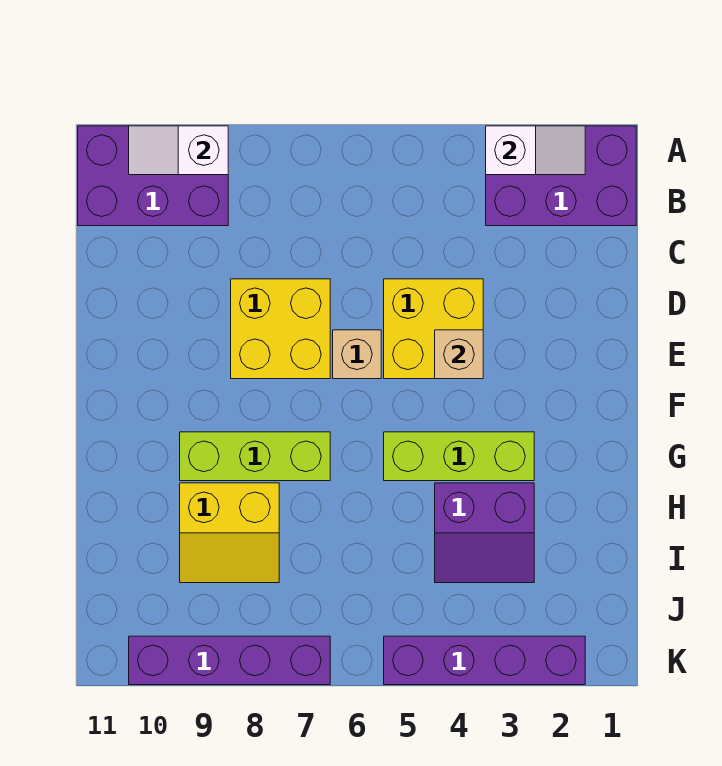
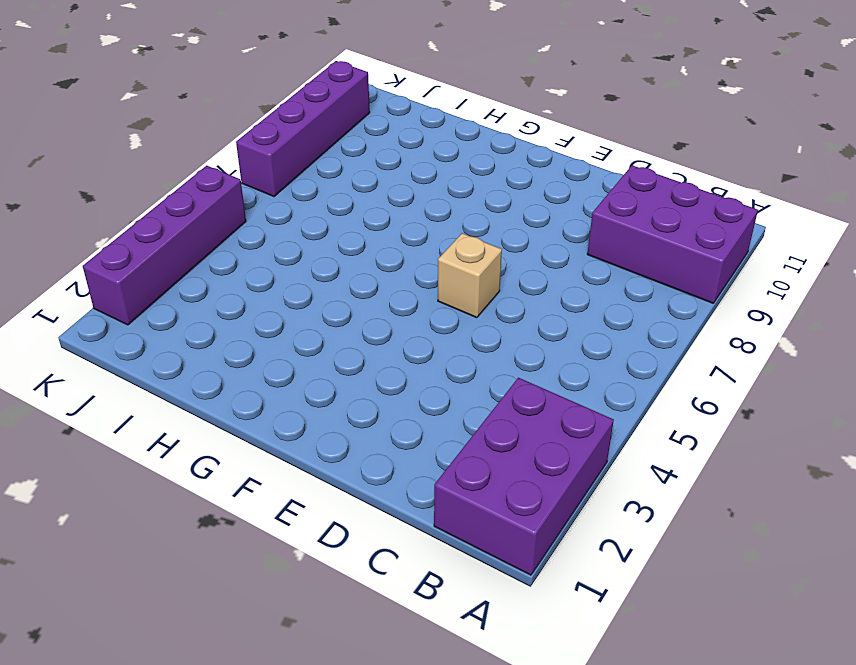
purple brick A9:C10 level 1 -> purple brick A9:B11 level 1
none -> yellow brick D4:E5 level 1
none -> yellow brick D7:E8 level 1
none -> lime brick G3:G5 level 1

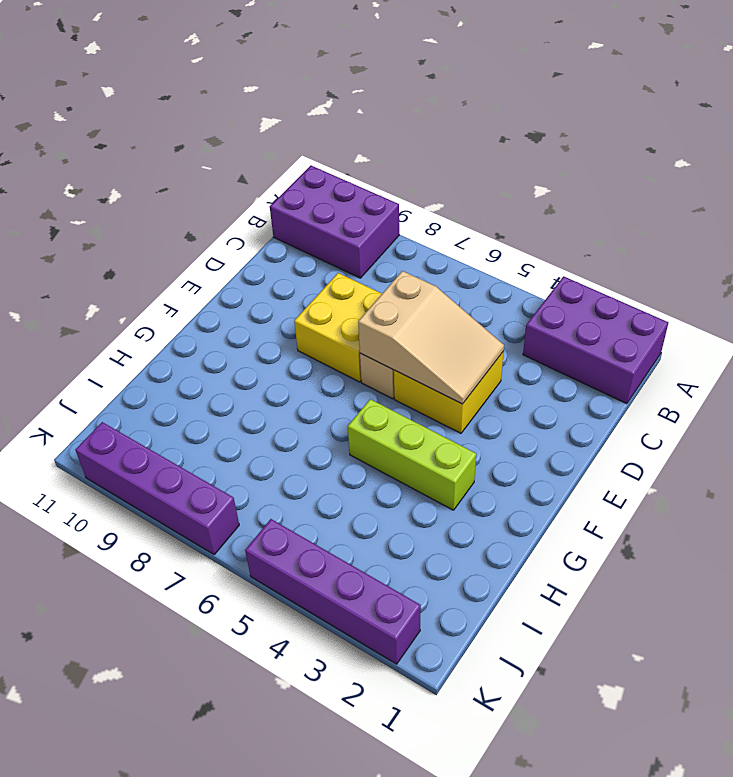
tan slope D4:E6 level 2 top 6 -> tan brick E4 level 2
none -> lime brick G7:G9 level 1
none -> purple slope H3:I4 level 1 top H
none -> yellow slope H8:I9 level 1 top H

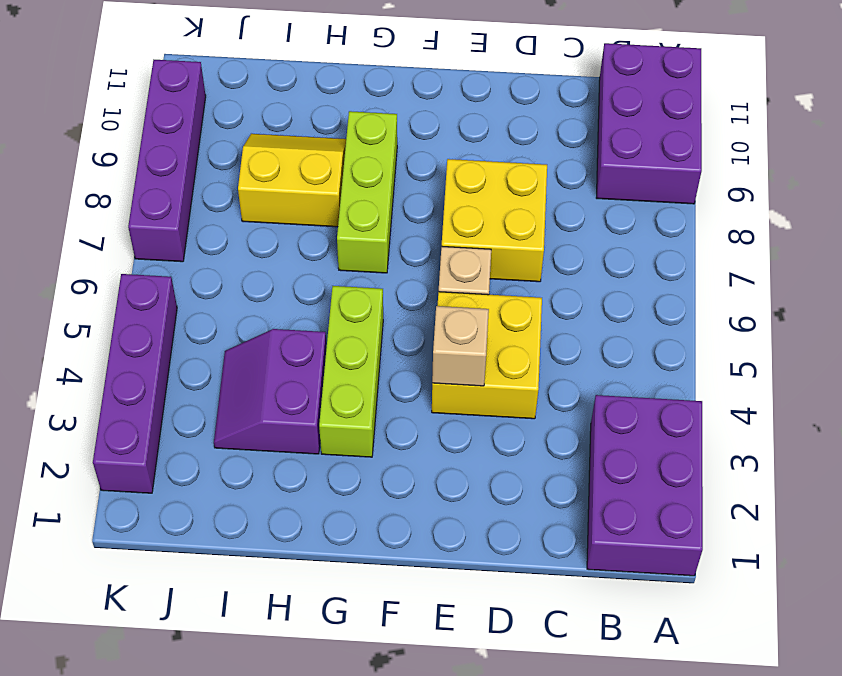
yellow slope H8:I9 level 1 top 8 -> yellow slope H8:I9 level 1 top H
none -> white slope A2:A3 level 2 top 3
none -> white slope A9:A10 level 2 top 9

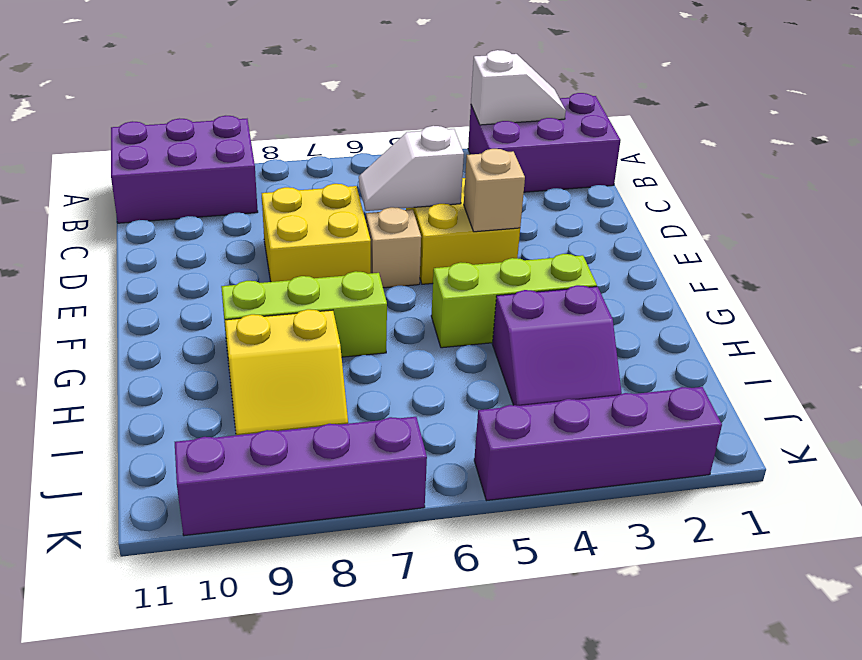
white slope D5:D6 level 2 top 5 -> white slope A9:A10 level 2 top 9

